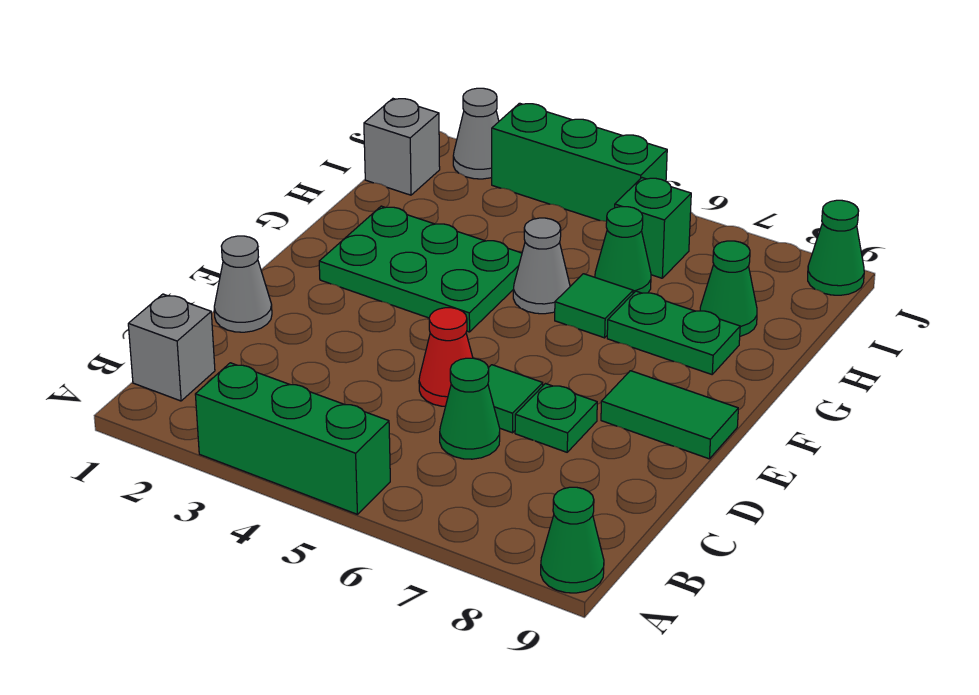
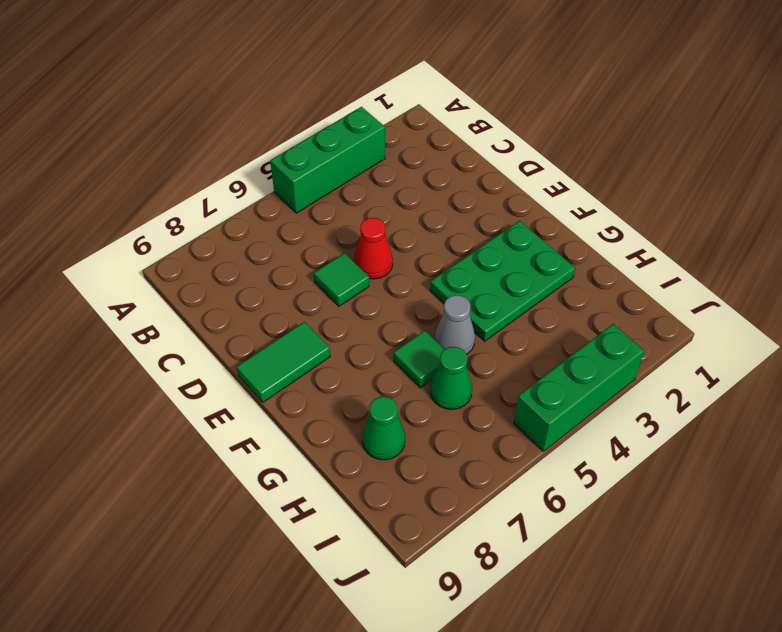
none -> green cone A9 level 1
none -> grey brick B1 level 1
none -> green cone C6 level 1

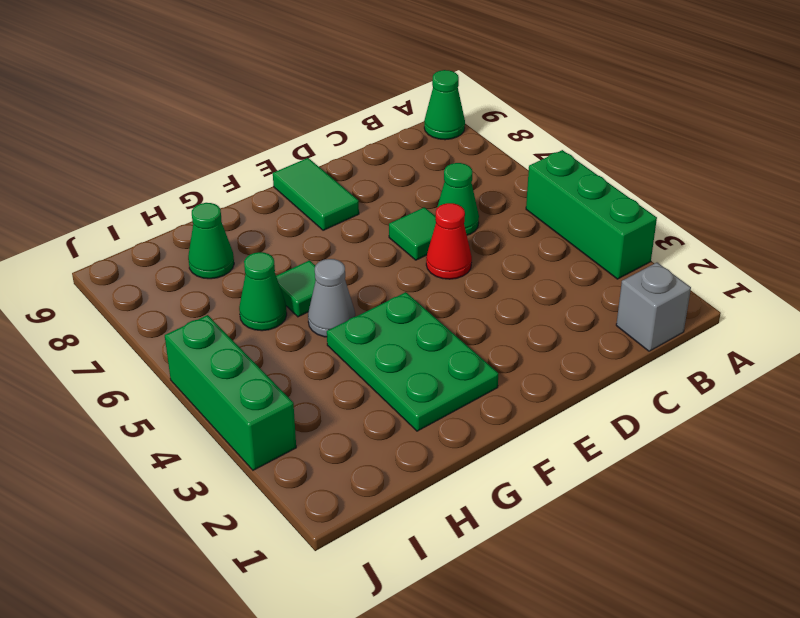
none -> grey cone D1 level 1
none -> green plate D7 level 1
none -> green plate G7:G8 level 1

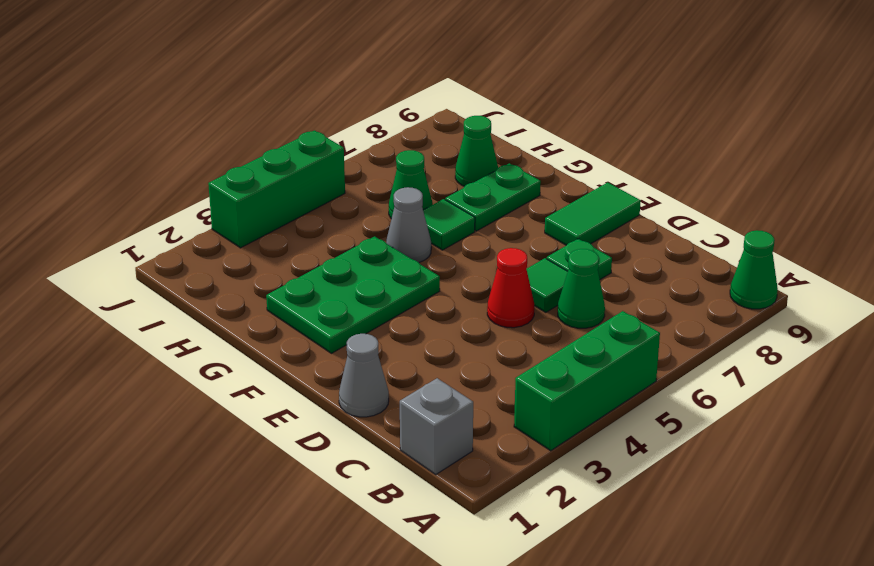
none -> grey brick I1 level 1
none -> green brick I6 level 1
none -> grey cone J2 level 1

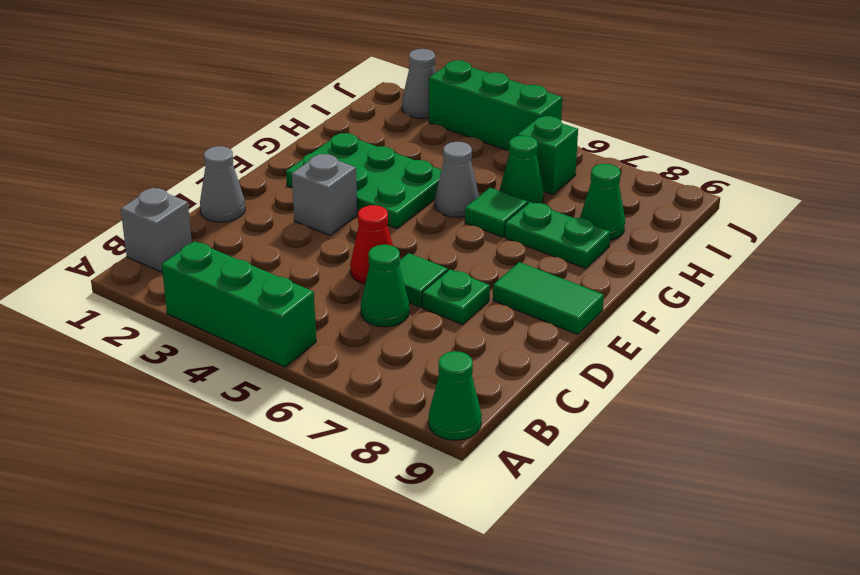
grey brick E3 level 1 -> grey brick I1 level 1
none -> green cone J9 level 1

